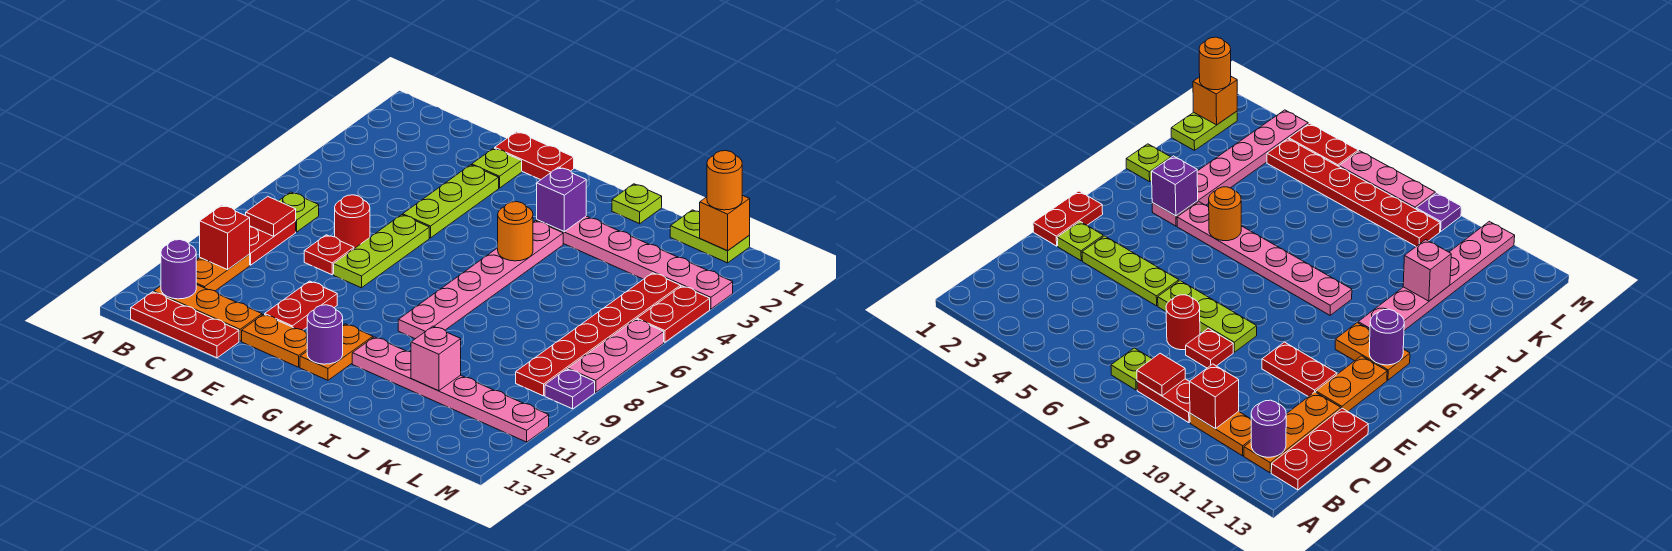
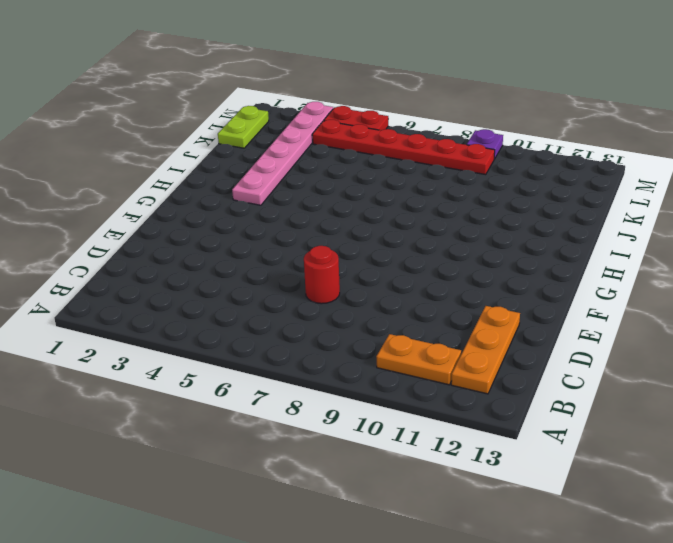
none -> lime plate B7 level 1
none -> red plate B8:B9 level 1
none -> red plate B13:D13 level 1
none -> red plate D8 level 1

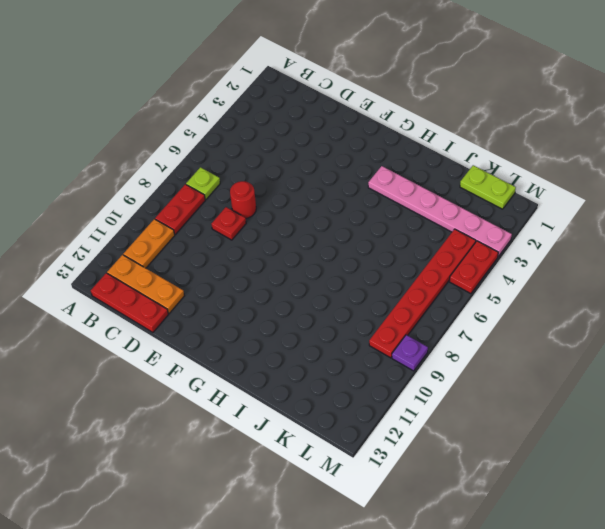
none -> red plate E1:F1 level 1
none -> lime plate E2 level 1
none -> lime plate E3:E5 level 1
none -> lime plate E6:E8 level 1

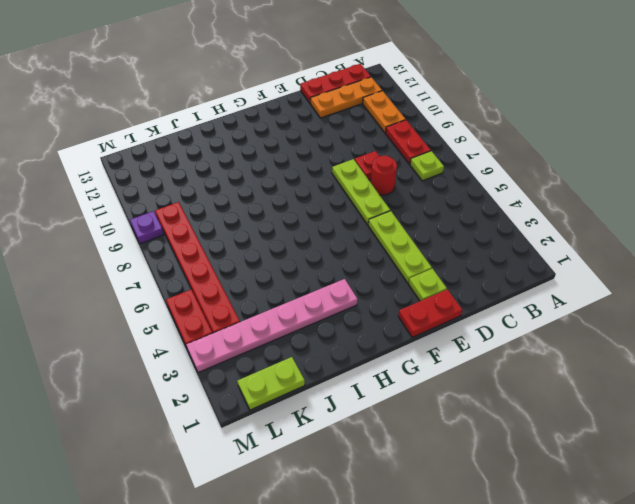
none -> red plate E10:E11 level 1
none -> orange plate E12:F12 level 1
none -> orange plate G11:G12 level 1
none -> pink plate H4:H9 level 1

